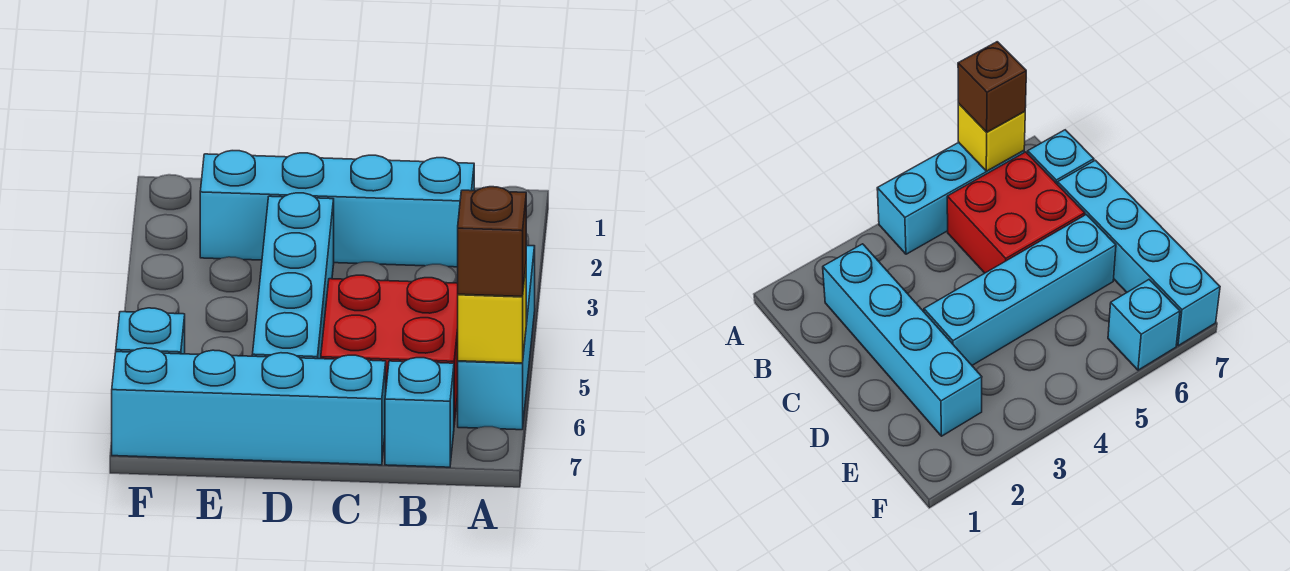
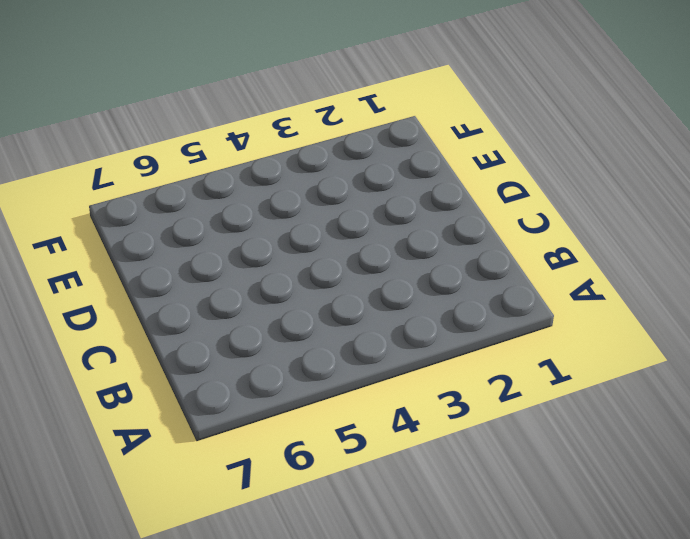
none -> cyan brick A4:A6 level 1
none -> cyan brick B2:E2 level 1

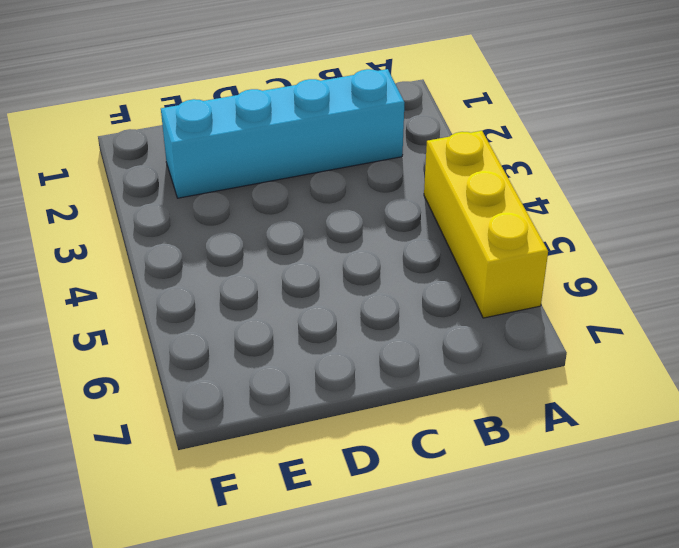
yellow brick A4:A6 level 1 -> cyan brick A4:A6 level 1
none -> red brick B5:C6 level 1
none -> cyan brick B7 level 1

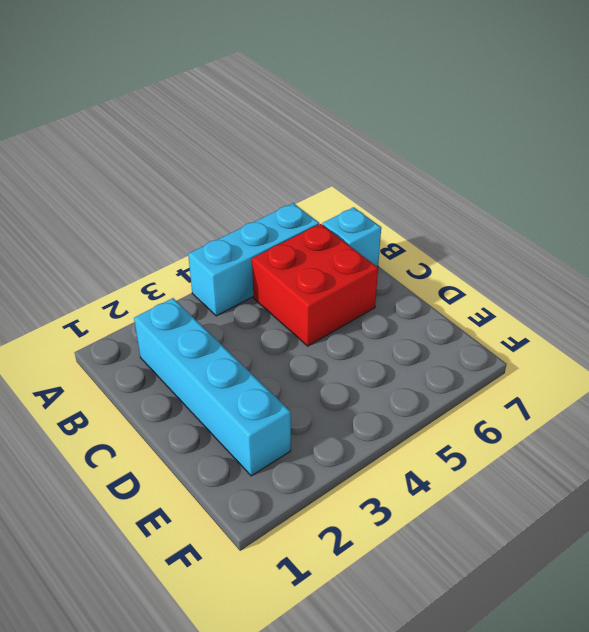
none -> cyan brick C7:F7 level 1
none -> cyan brick D3:D6 level 1

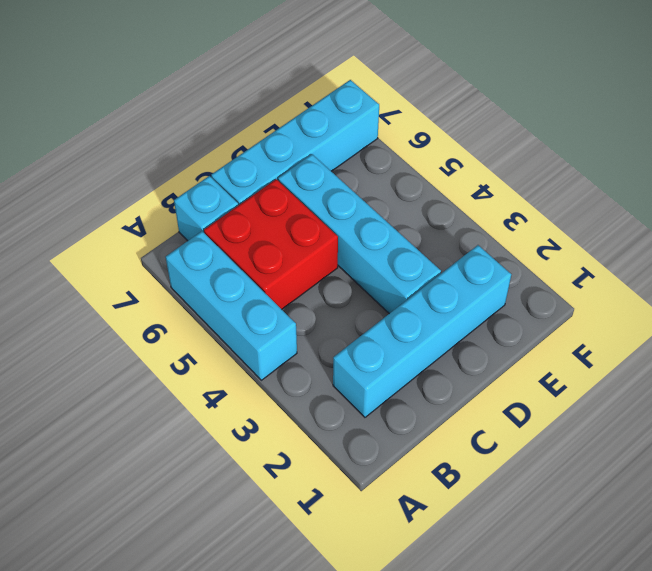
none -> cyan brick F6 level 1
none -> yellow brick A6 level 2

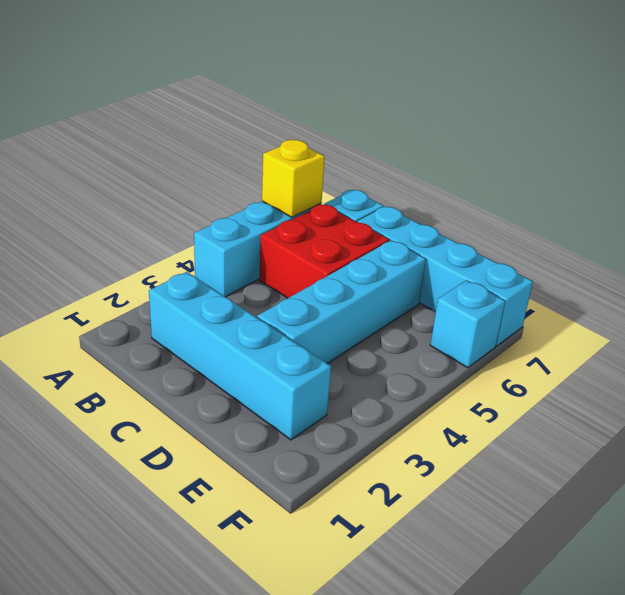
none -> brown brick A6 level 3

